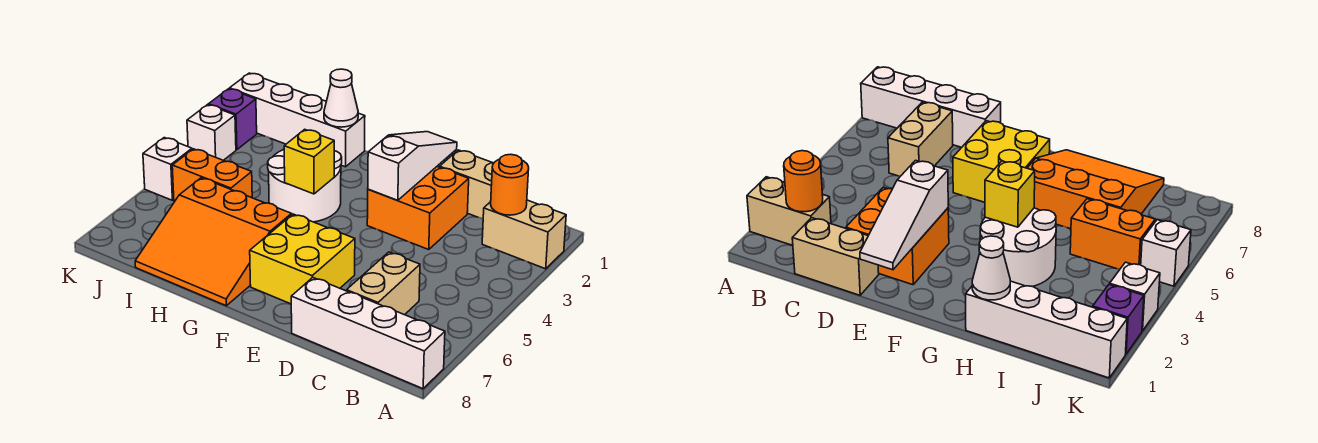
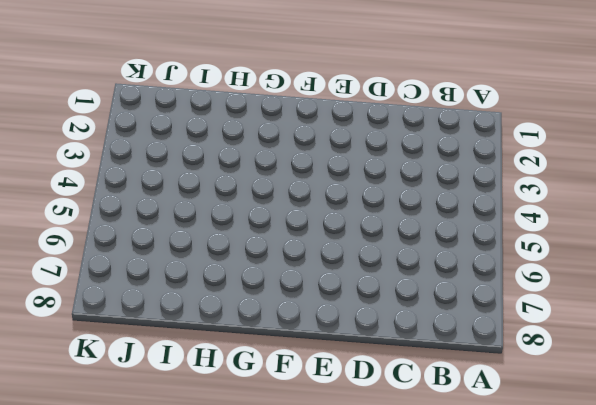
none -> tan brick A2:B2 level 1
none -> white brick A8:D8 level 1
none -> tan brick C1:D1 level 1

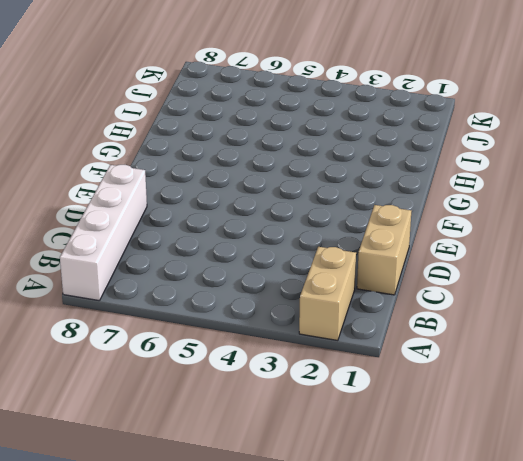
none -> tan brick C6:C7 level 1
none -> orange brick D2:E3 level 1
none -> yellow brick E6:F7 level 1

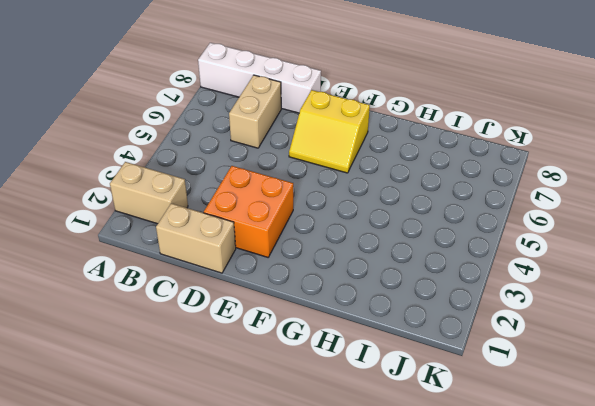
yellow slope E6:F7 level 1 top 7 -> yellow brick E6:F7 level 1
none -> white round brick G3:H4 level 1
none -> orange slope G6:I8 level 1 top 6
none -> white brick H1:K1 level 1

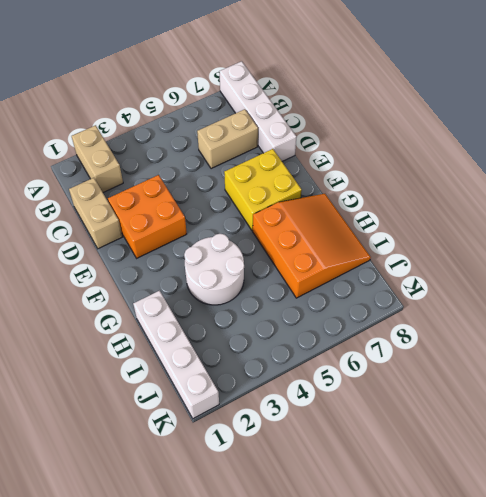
none -> orange brick I5:J5 level 1
none -> purple brick K2 level 1
none -> white brick K3 level 1

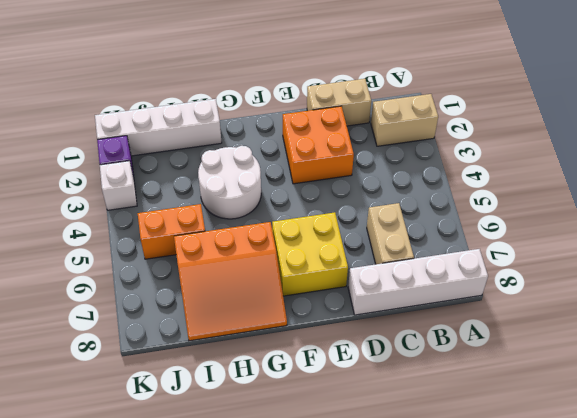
none -> white brick K5 level 1
none -> orange round brick B2 level 2
none -> white slope E1:E3 level 2 top 3

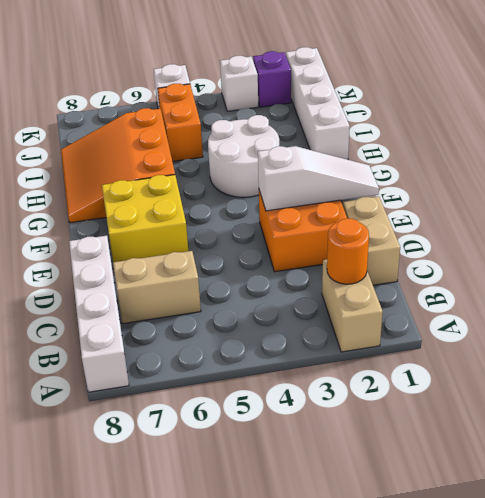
none -> yellow brick G4 level 2
none -> white cone H1 level 2

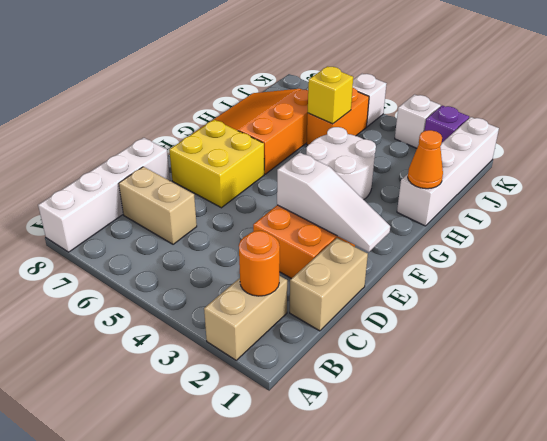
orange cone H1 level 2 -> white cone H1 level 2
yellow brick I5 level 2 -> yellow brick G4 level 2

